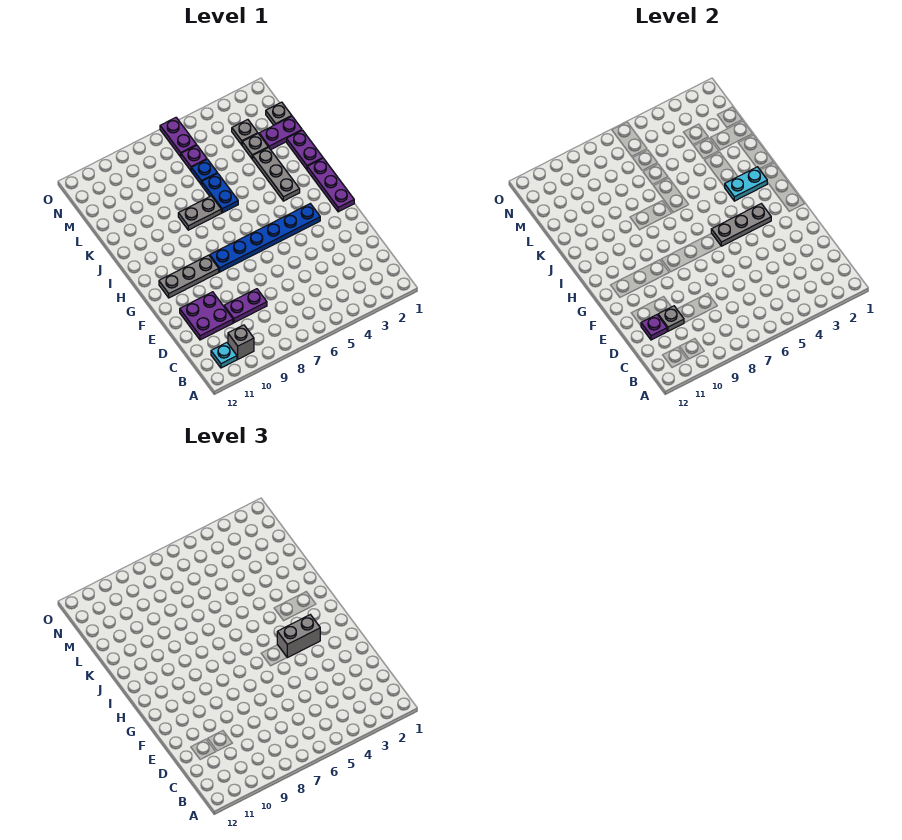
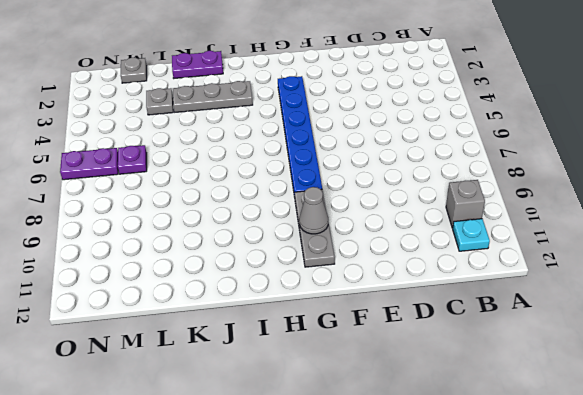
grey cone G10 level 2 -> none
none -> purple plate D8:D9 level 1
none -> purple plate D10:E11 level 1
none -> purple plate G1:I1 level 1

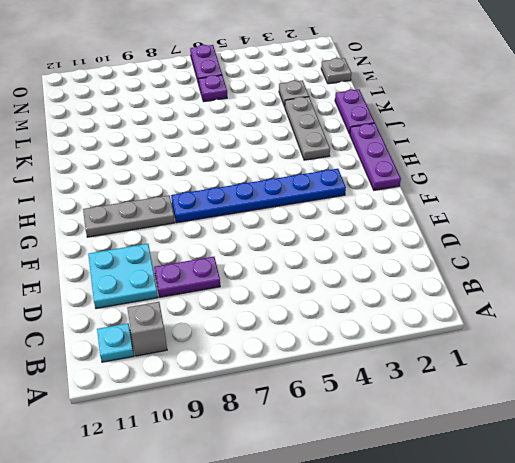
cyan plate D10:E11 level 1 -> purple plate D10:E11 level 1
none -> blue plate J6:K6 level 1
none -> grey plate J7:J8 level 1
none -> purple plate L1:L2 level 1

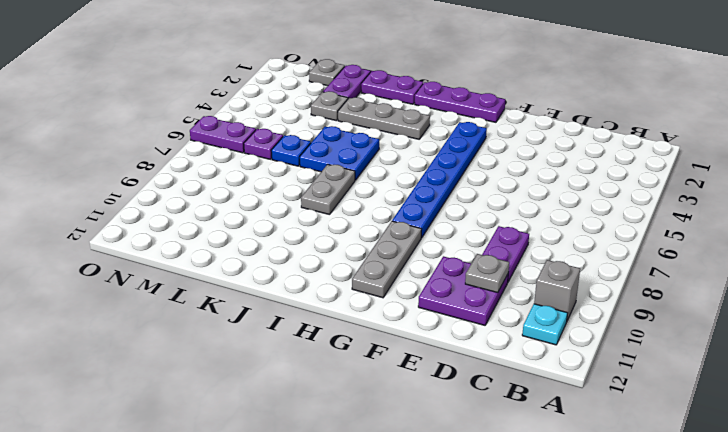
blue plate J5:K6 level 1 -> blue plate J6:K6 level 1
none -> grey plate M3 level 1
none -> purple plate D11 level 2
none -> grey plate G3:G5 level 2

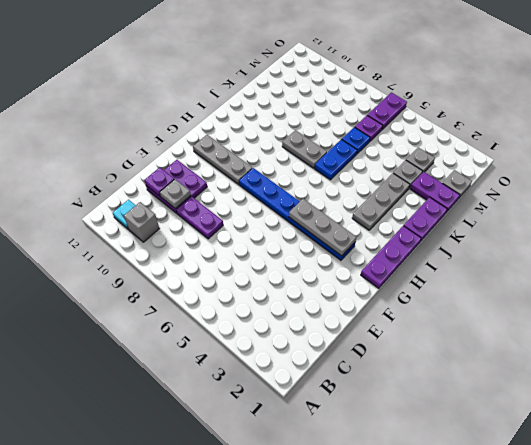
none -> cyan plate I2:I3 level 2
none -> grey brick G3:G4 level 3

